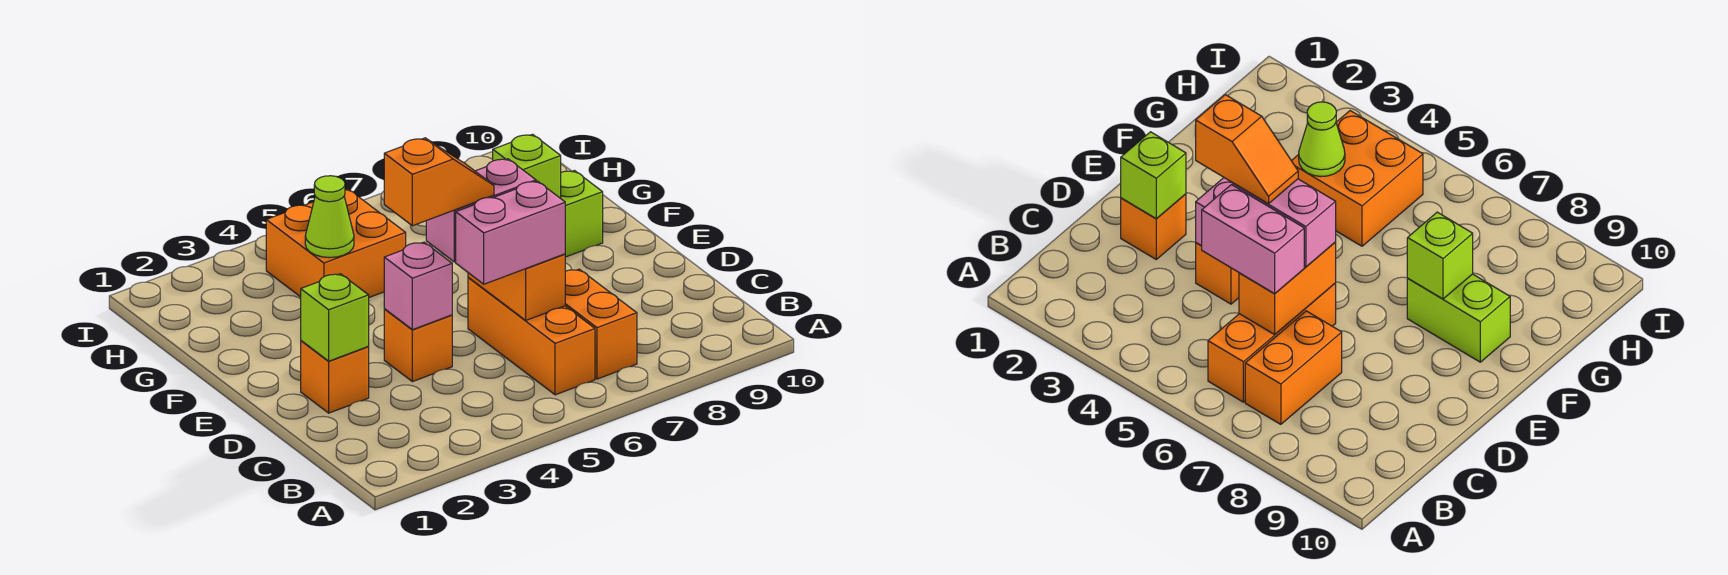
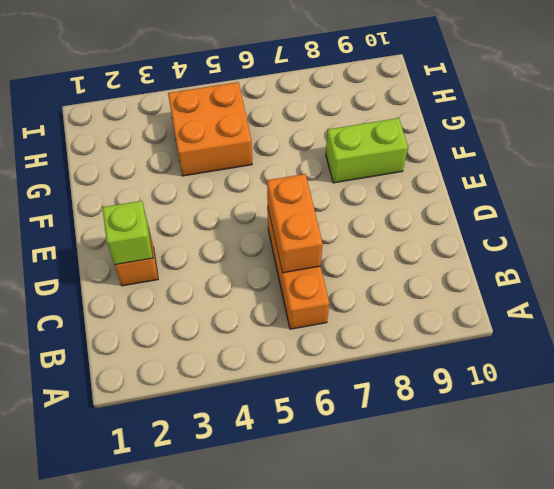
none -> orange brick B7:C7 level 1
none -> orange brick D4 level 1
none -> pink brick D4 level 2

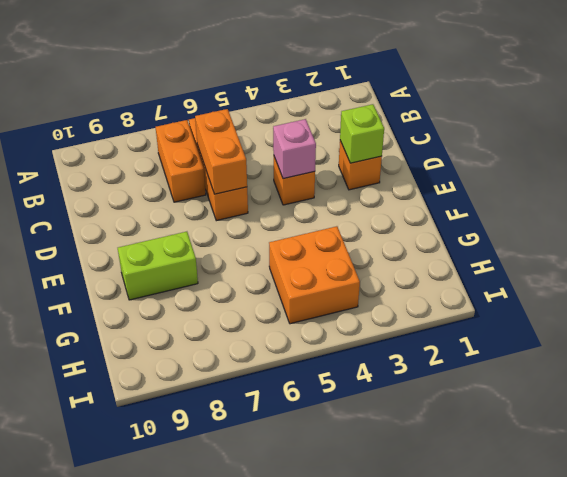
none -> lime brick F8 level 2
none -> lime cone G4 level 2
none -> pink brick C5:C6 level 3

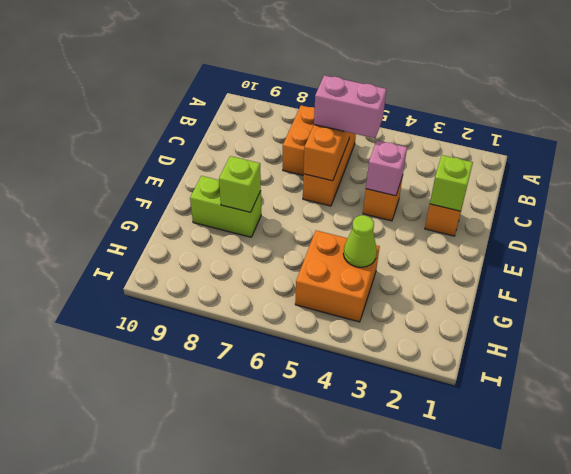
none -> pink brick D5:D6 level 3
none -> orange slope D4:D5 level 4 top 4

